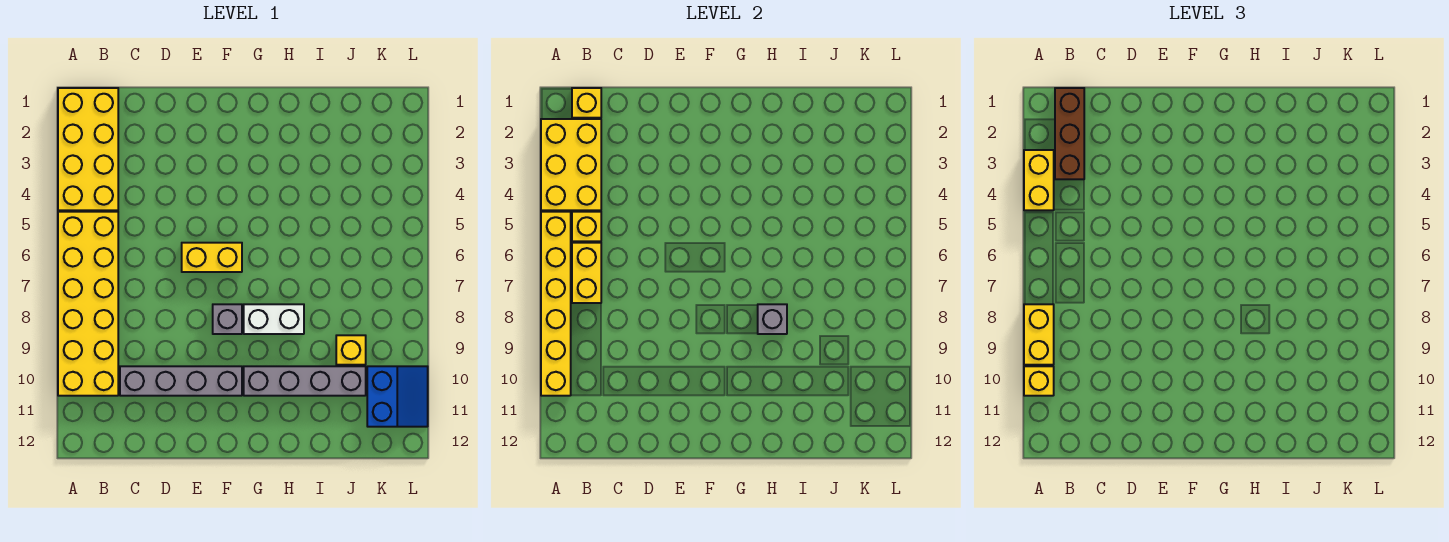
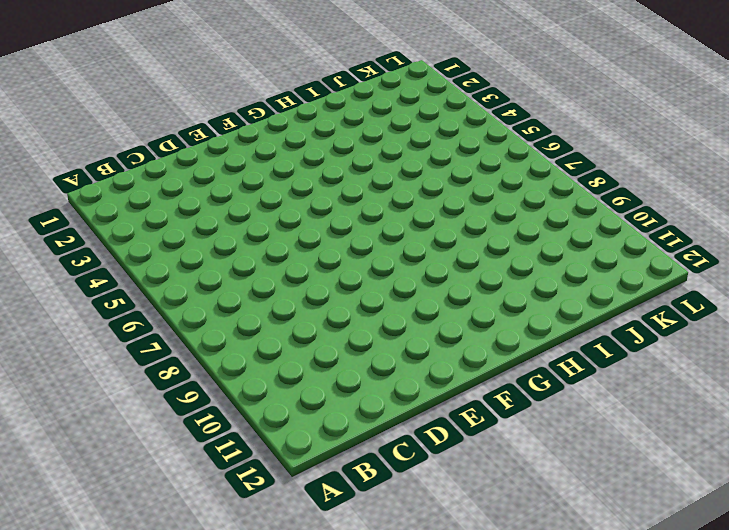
none -> yellow brick A1:B4 level 1
none -> yellow brick A5:B10 level 1
none -> grey brick C10:F10 level 1

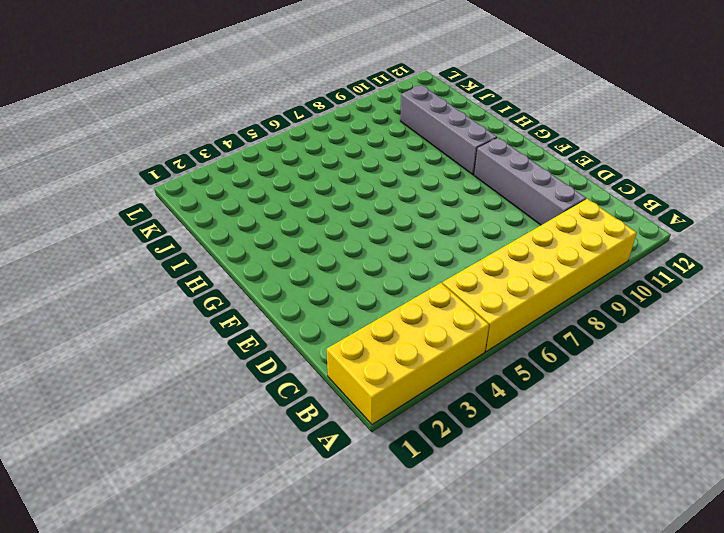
none -> yellow brick E6:F6 level 1
none -> grey brick F8 level 1
none -> white brick G8:H8 level 1

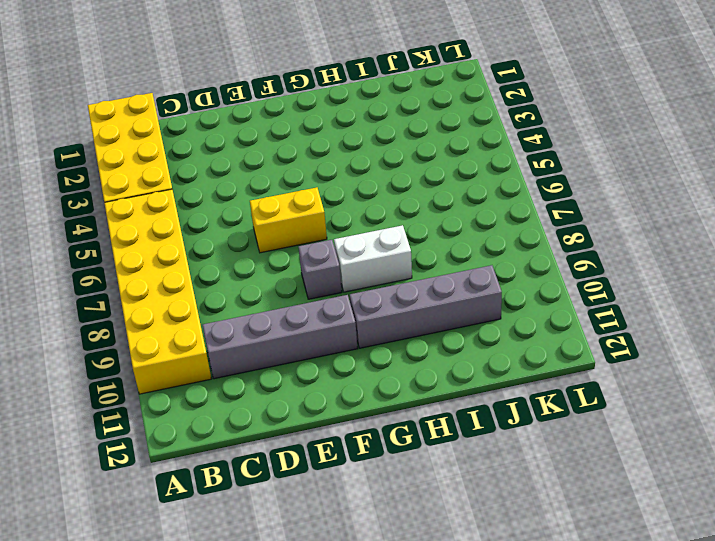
none -> yellow brick J9 level 1
none -> blue slope K10:L11 level 1 top K
none -> yellow brick A2:B4 level 2

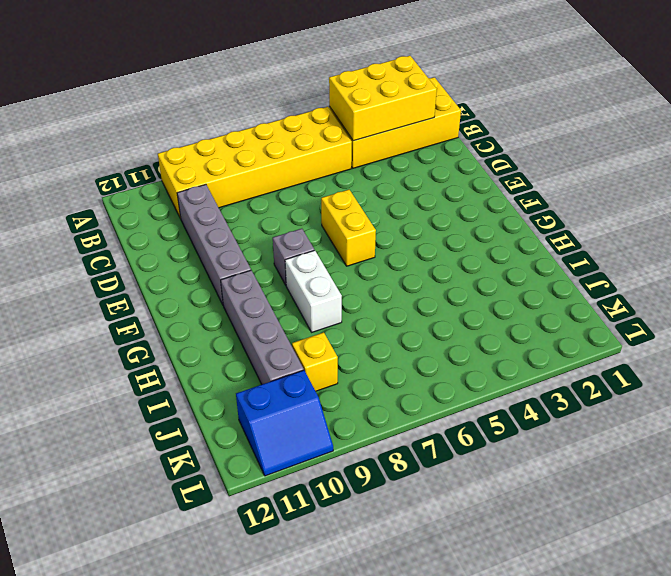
none -> yellow brick A5:A10 level 2
none -> yellow brick B1 level 2
none -> yellow brick B5 level 2

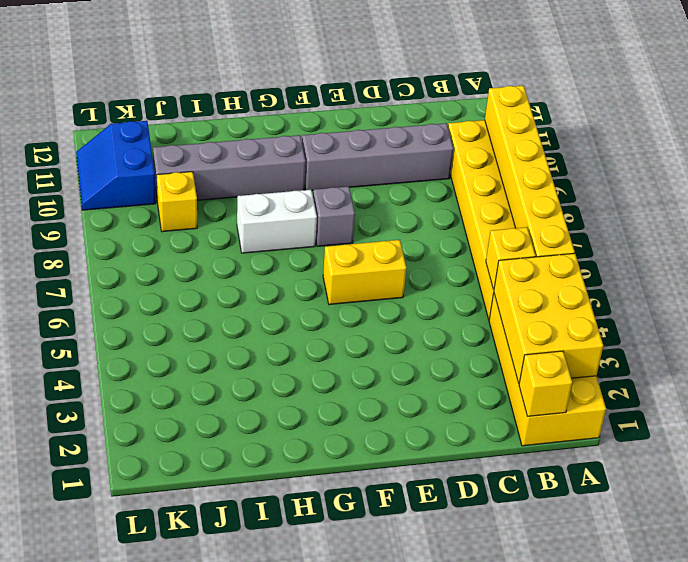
none -> yellow brick B6:B7 level 2
none -> grey brick H8 level 2
none -> yellow brick A3:A4 level 3

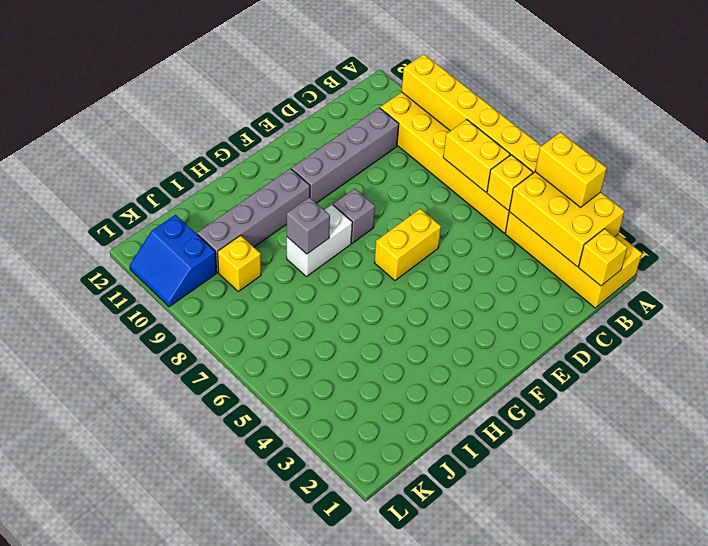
none -> yellow brick A8:A9 level 3
none -> yellow brick A10 level 3
none -> brown brick B1:B3 level 3

